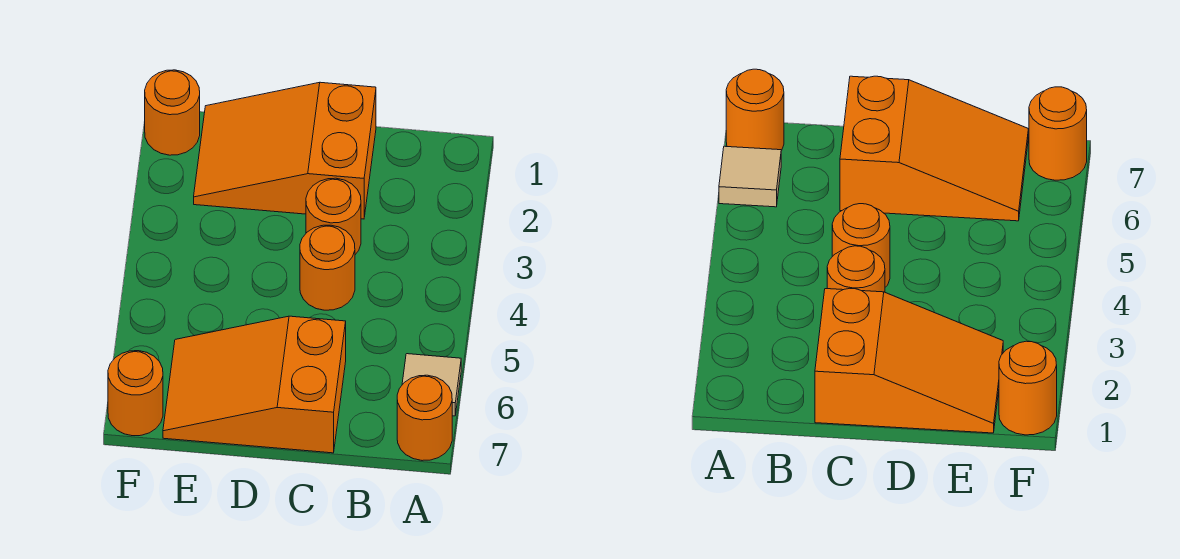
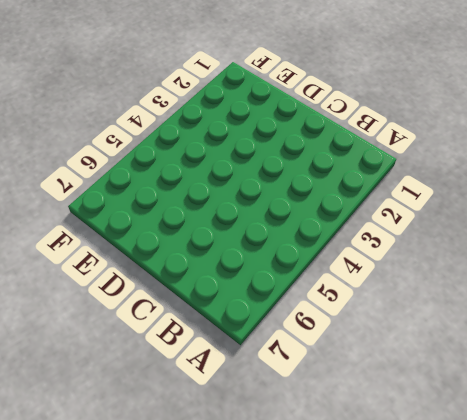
none -> tan tile A6 level 1
none -> orange round brick A7 level 1

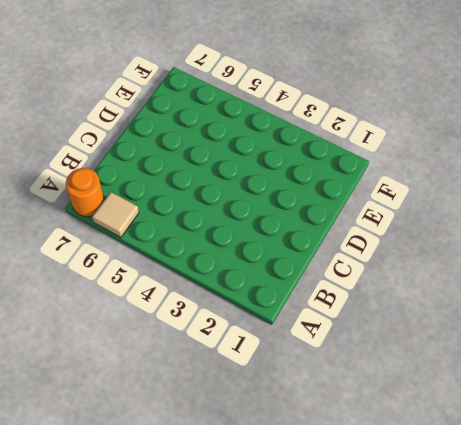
none -> orange slope C1:E2 level 1 top C
none -> orange round brick C3 level 1

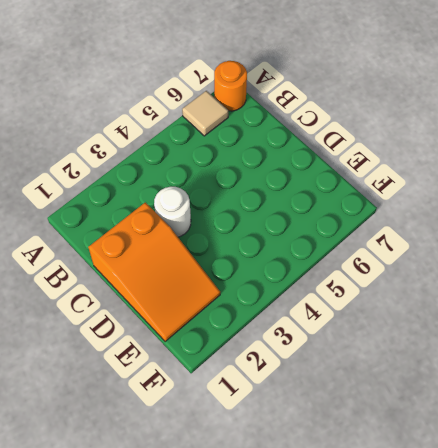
white round brick C3 level 1 -> orange round brick C3 level 1
none -> orange round brick C4 level 1
none -> orange slope C6:E7 level 1 top C

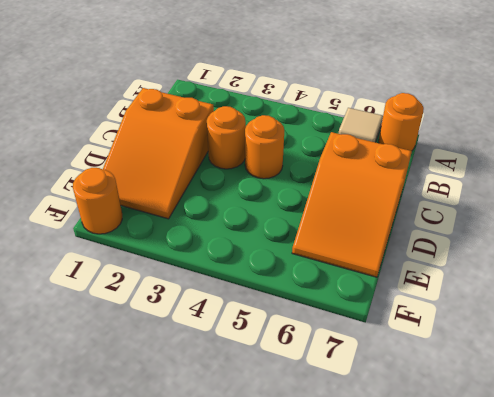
none -> orange round brick F7 level 1

